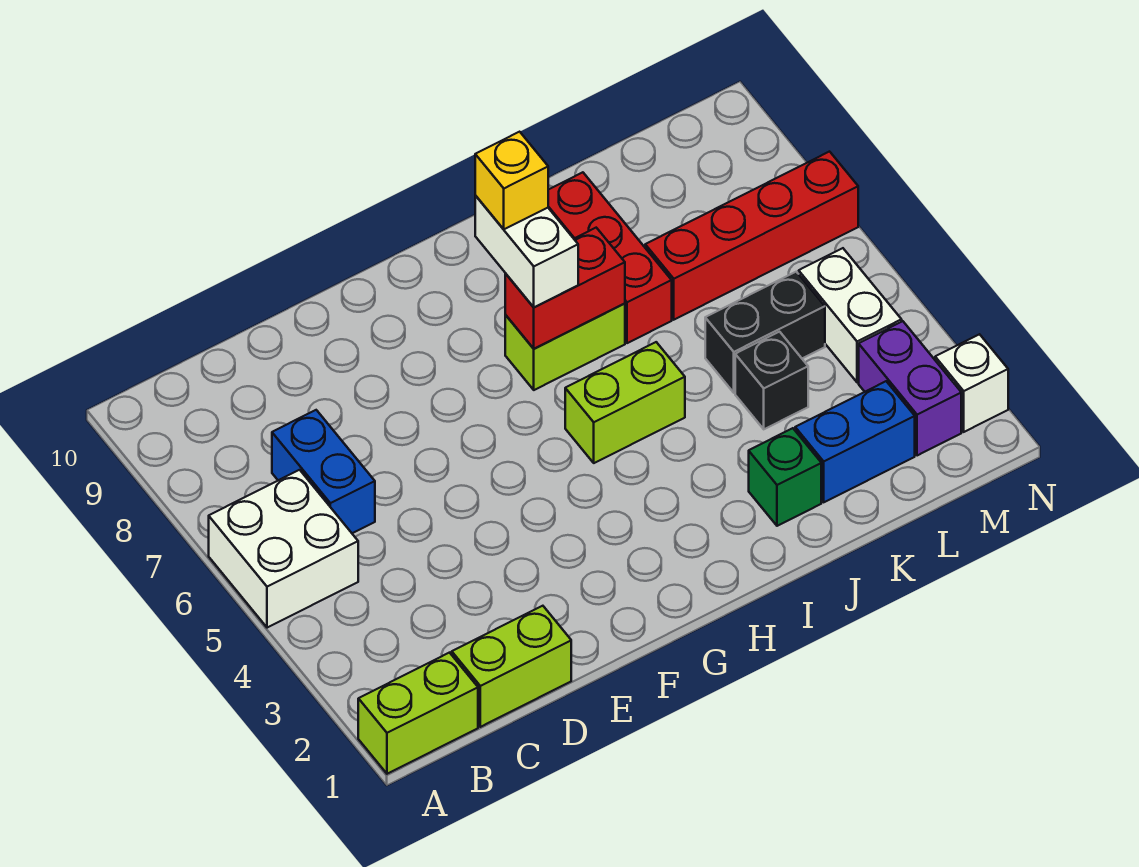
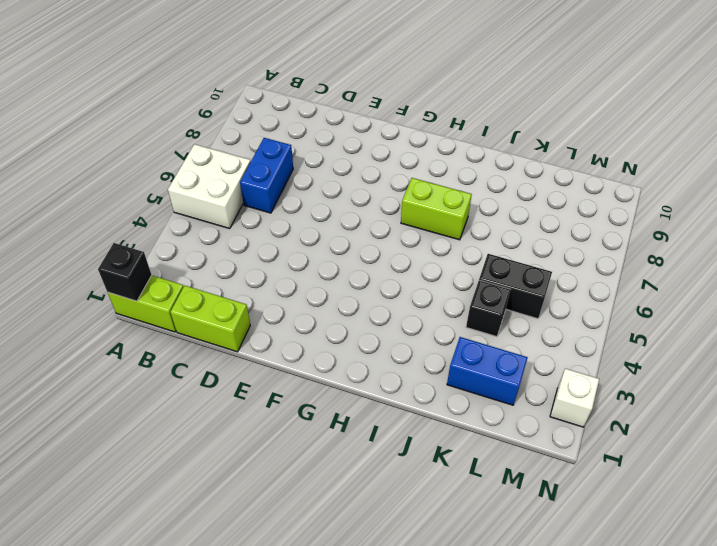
black brick A1 level 2 -> none
none -> lime brick H5:I5 level 1
none -> green brick J2 level 1
none -> red brick J7:J9 level 1

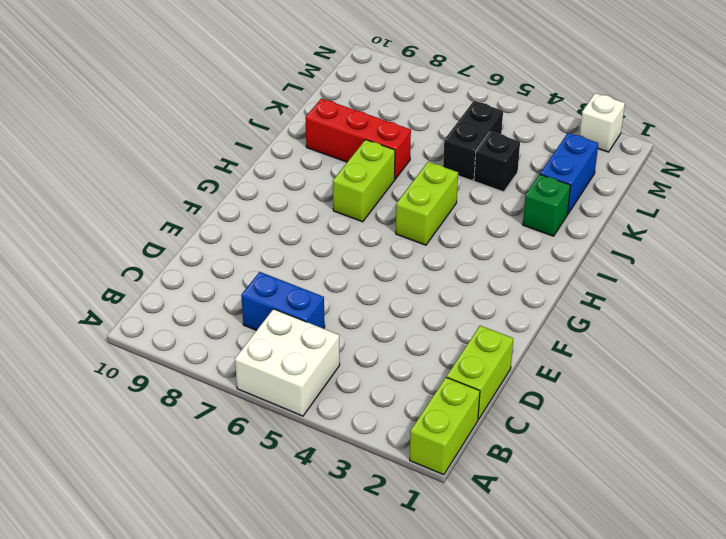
none -> red brick K7:N7 level 1
none -> purple brick M2:M3 level 1
none -> white brick M4:M5 level 1

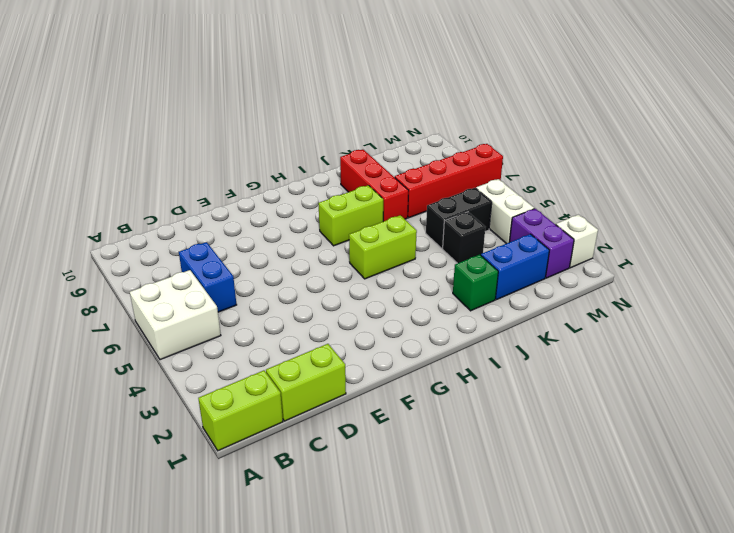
none -> red brick H7:I7 level 2
none -> white brick H7:H8 level 3
none -> yellow brick H8 level 4

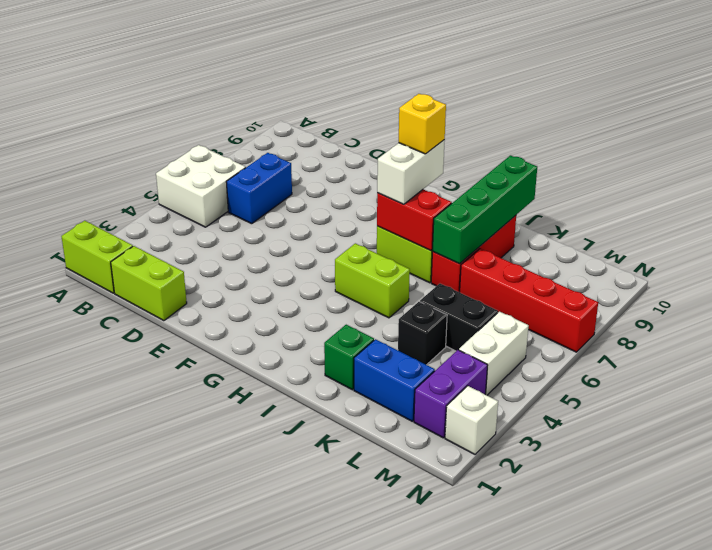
green brick J7:J10 level 2 -> none

